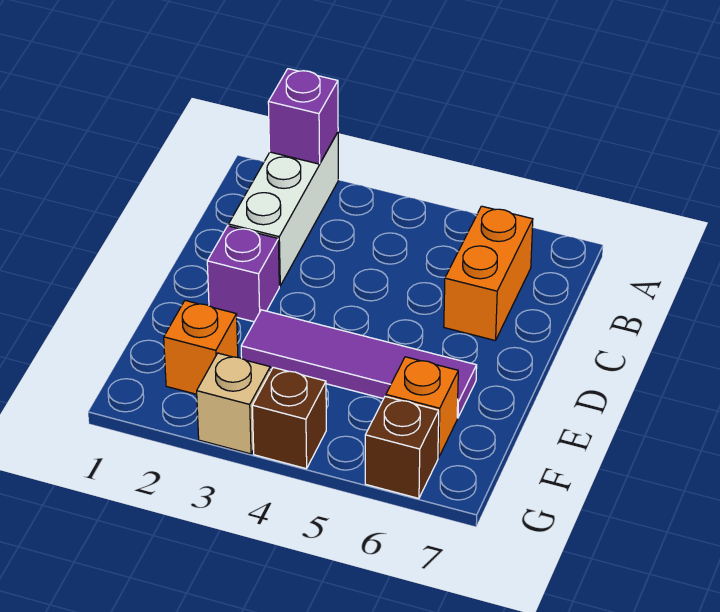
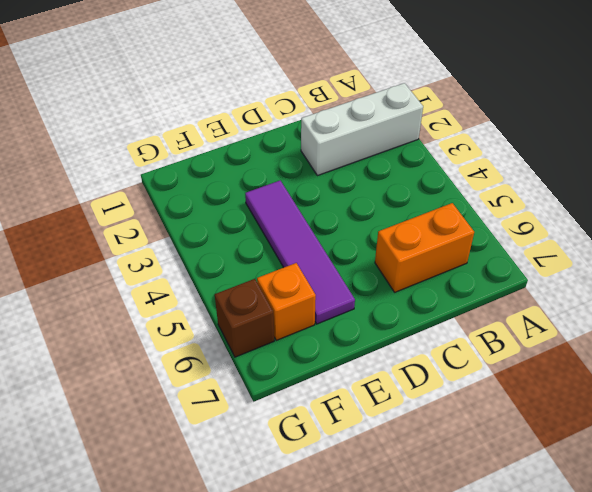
none -> purple brick D2 level 1
none -> orange brick F2 level 1

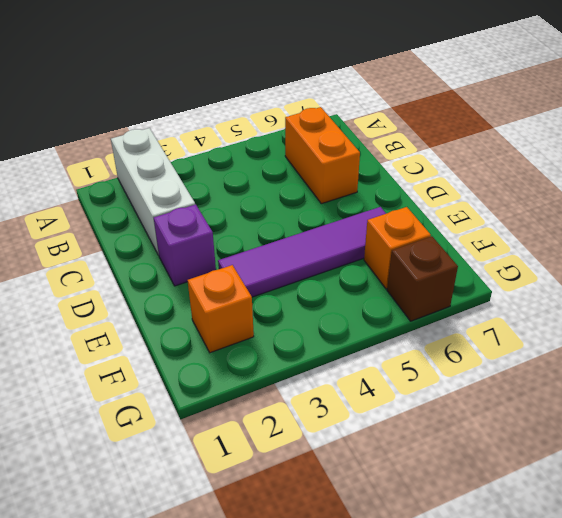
none -> tan brick G3 level 1
none -> brown brick G4 level 1

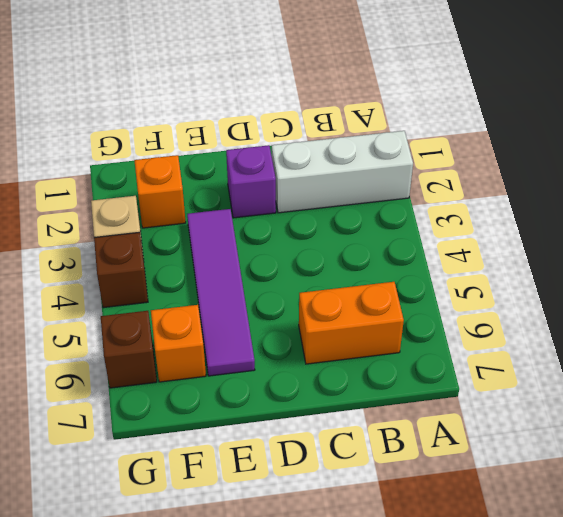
none -> purple brick A2 level 2

